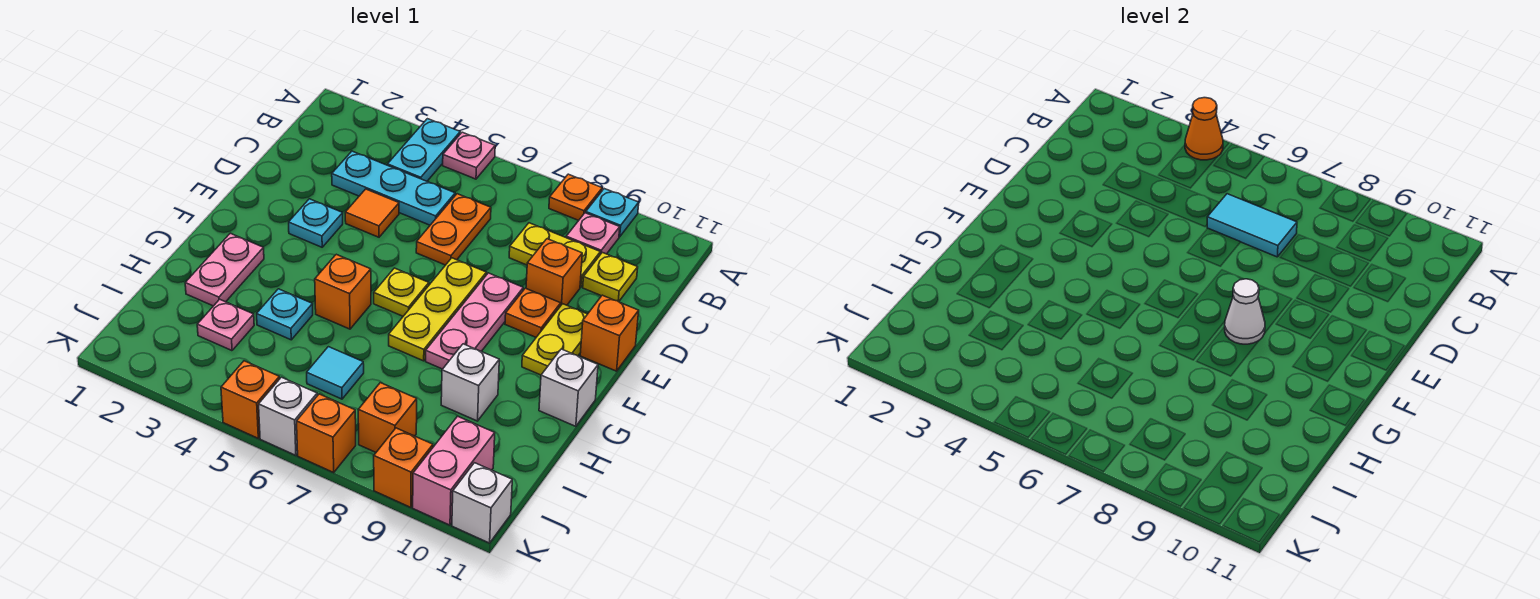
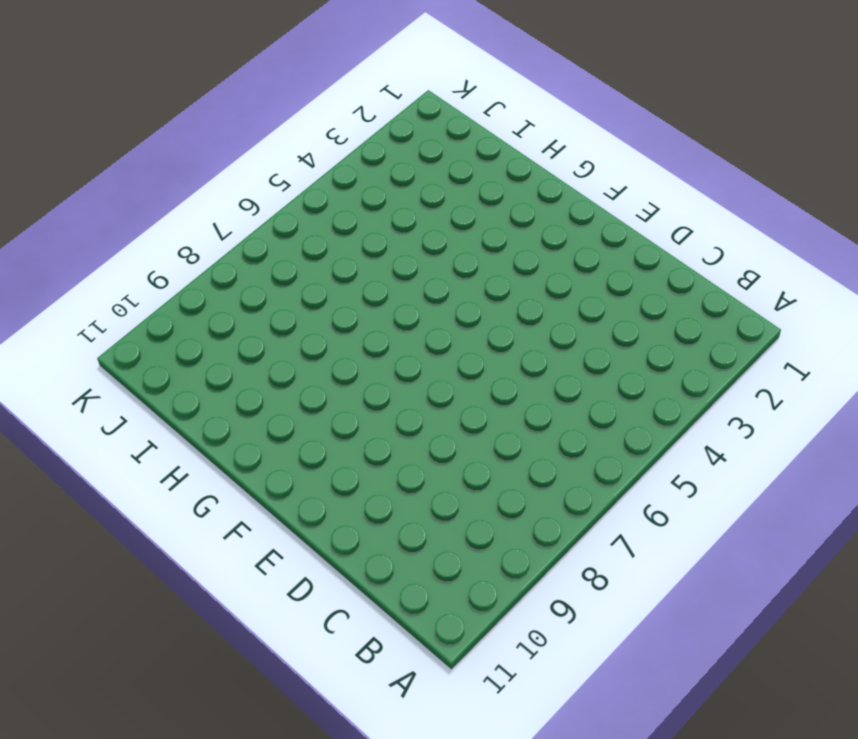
none -> cyan plate A4:B4 level 1
none -> pink plate A5 level 1
none -> orange plate A8 level 1
none -> cyan plate A9 level 1

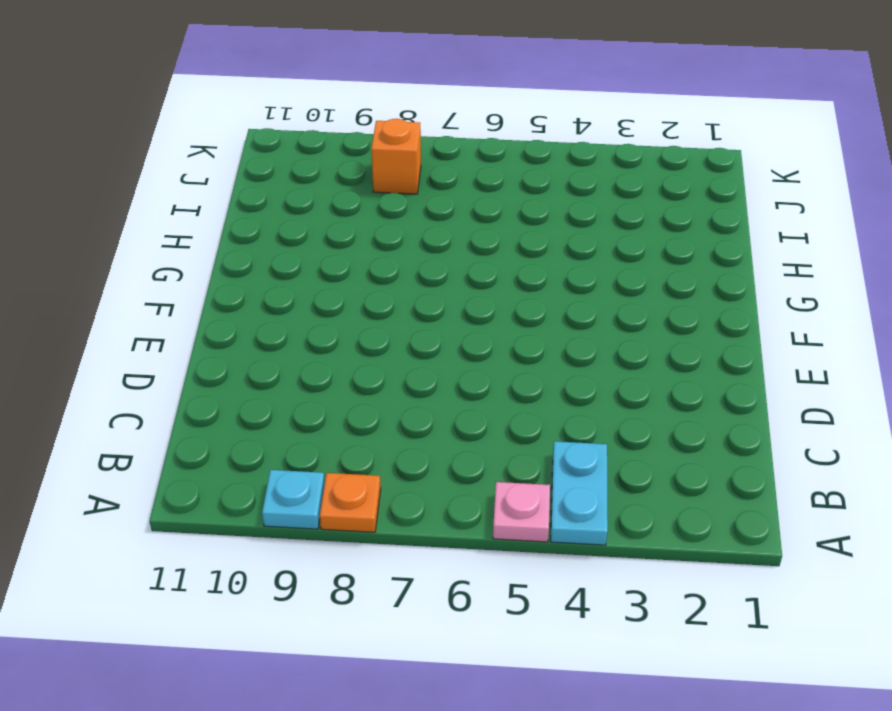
none -> pink plate B9 level 1
none -> cyan plate C3:C5 level 1
none -> orange plate C6:D6 level 1
none -> yellow plate C8:C9 level 1

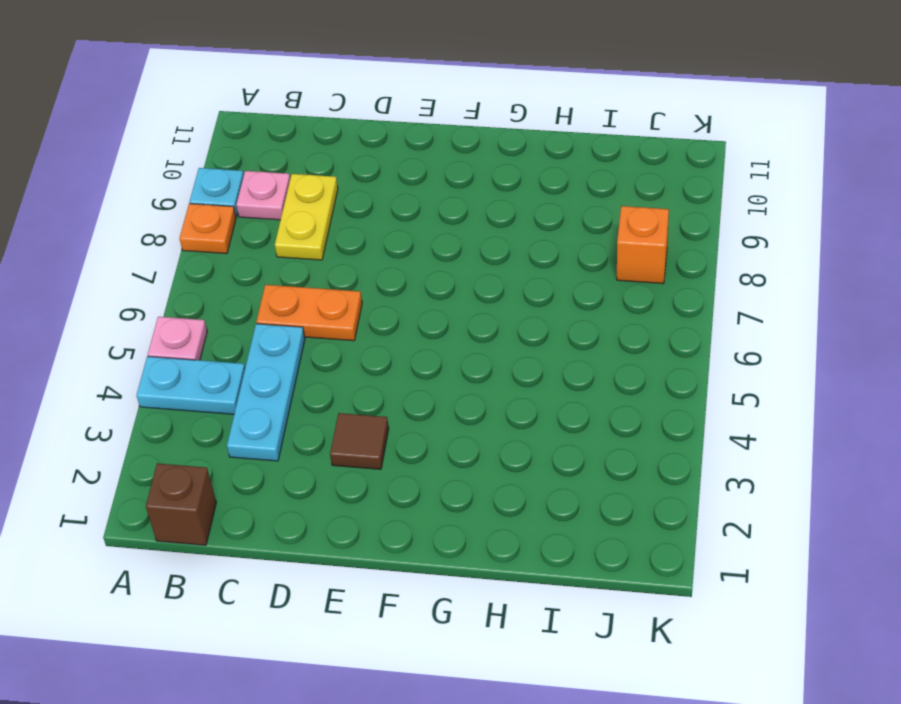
brown brick B1 level 1 -> none
brown tile E3 level 1 -> cyan plate E3 level 1
none -> yellow plate C10 level 1
none -> orange tile D4 level 1
none -> orange brick D9 level 1
none -> yellow plate E7:G7 level 1

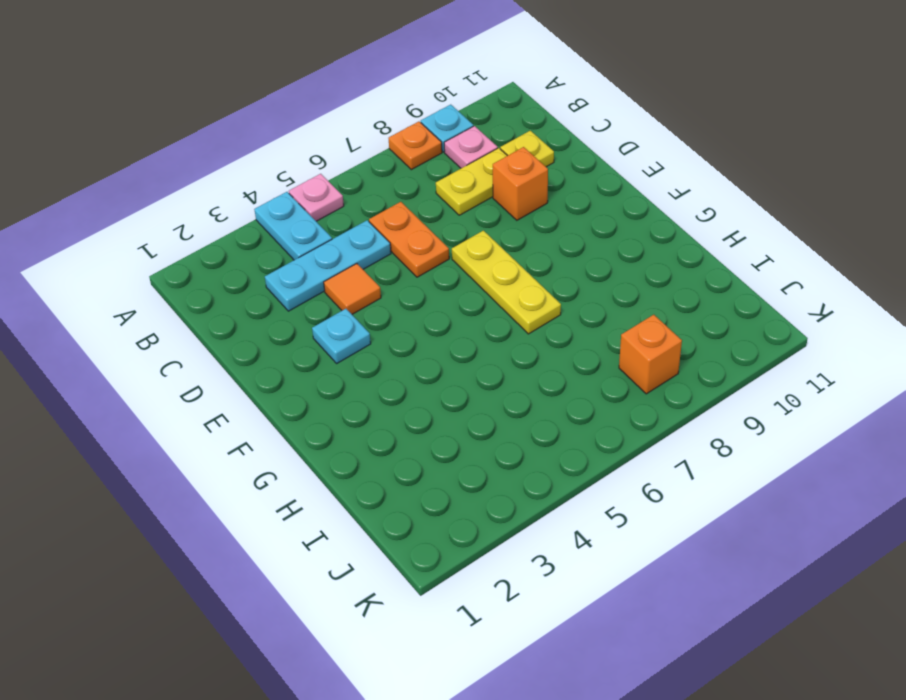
none -> pink plate E8:G8 level 1
none -> orange plate E9 level 1
none -> yellow plate E10:F10 level 1
none -> orange brick E11 level 1

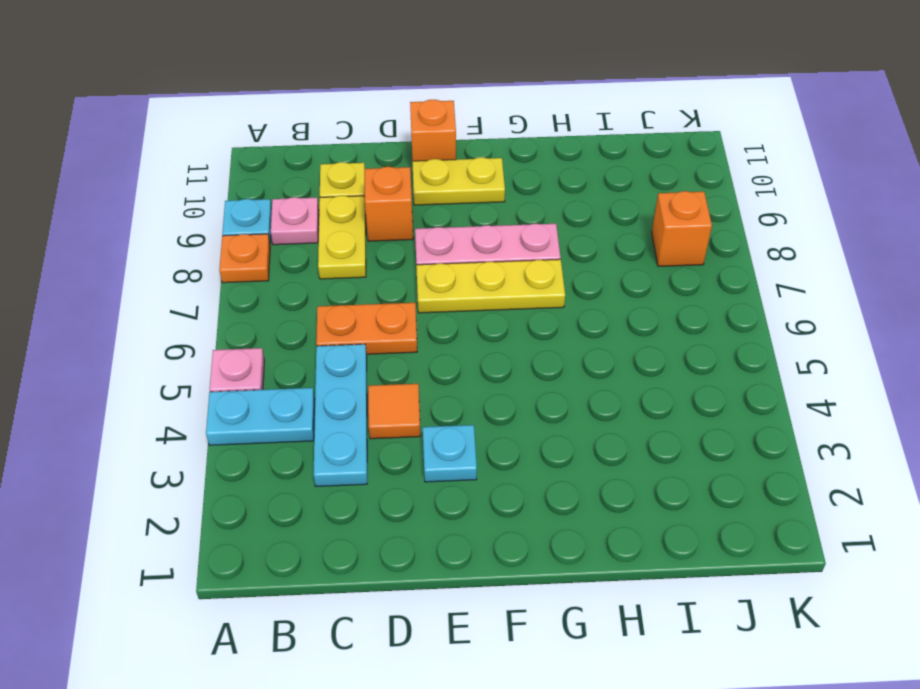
none -> orange plate E9 level 1
none -> yellow plate F6 level 1
none -> pink plate G2:H2 level 1
none -> orange brick G5 level 1

